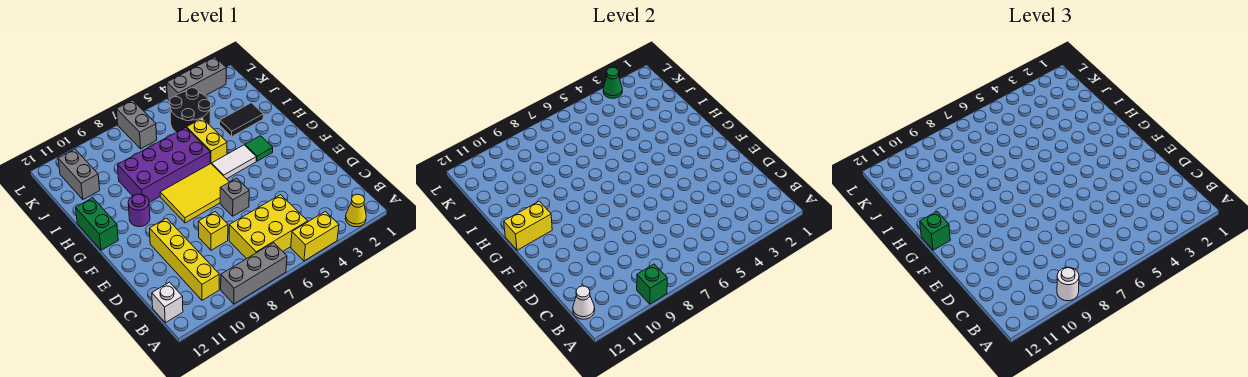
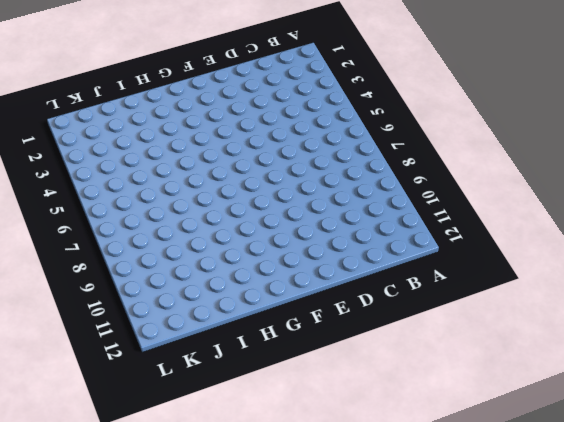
none -> yellow cone A2 level 1
none -> yellow brick A4:A5 level 1
none -> grey brick A7:A9 level 1

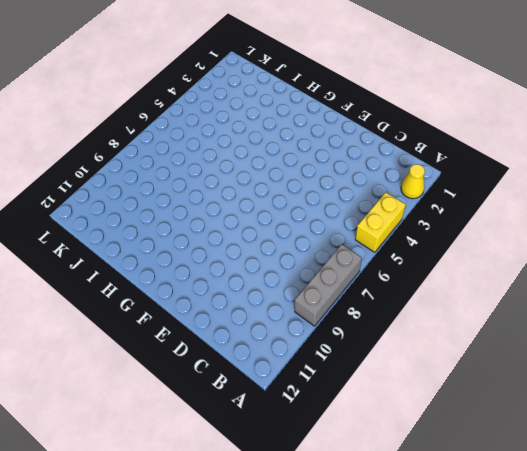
none -> yellow brick B5:C7 level 1
none -> yellow brick B10:E10 level 1
none -> white brick B12 level 1

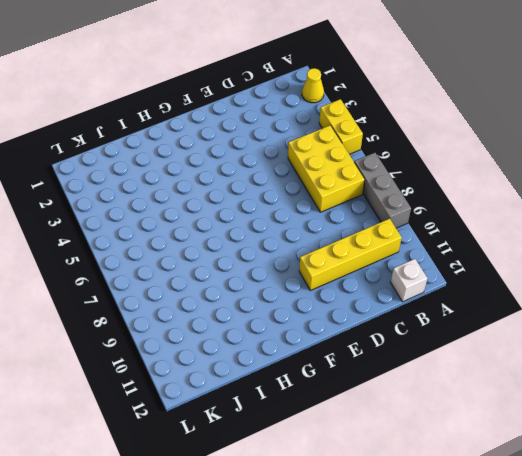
none -> yellow brick D8 level 1
none -> grey brick E6 level 1
none -> yellow tile F6:G8 level 1

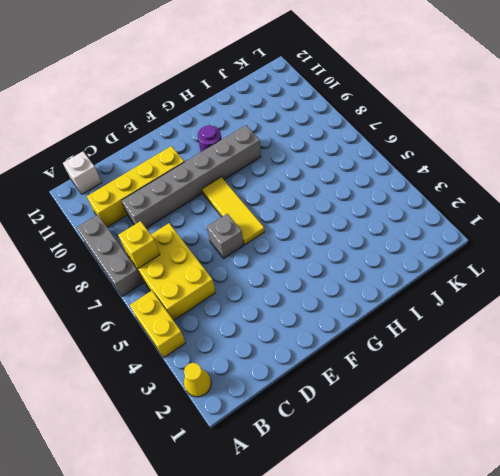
yellow brick B7 level 2 -> yellow brick D8 level 1
grey brick C9:H9 level 1 -> purple brick H6:I9 level 1
yellow tile F6:F8 level 1 -> yellow tile F6:G8 level 1
none -> green tile G3 level 1
none -> white tile G4:G5 level 1
none -> green brick G12:H12 level 1

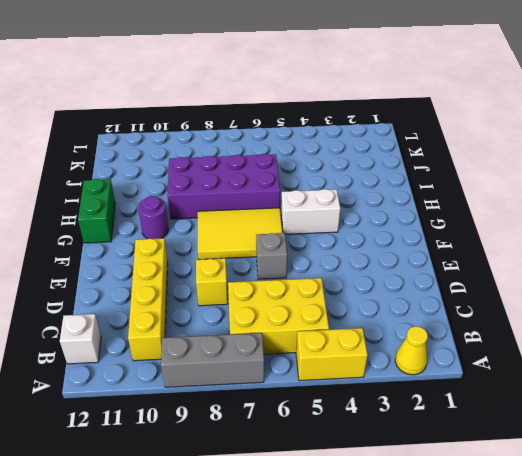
white brick G4:G5 level 1 -> white tile G4:G5 level 1
none -> green tile G3 level 1
none -> yellow brick H5:I5 level 1
none -> black tile I2:I3 level 1

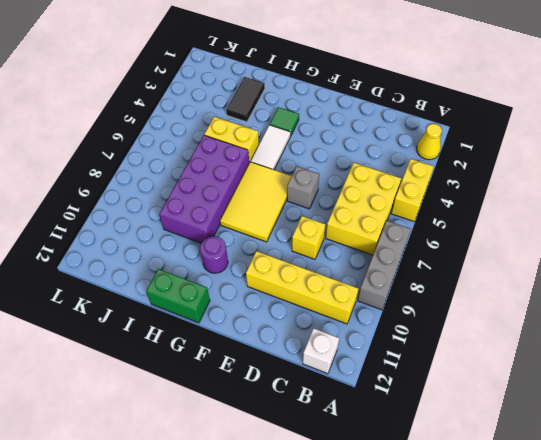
none -> black round brick J4:K5 level 1
none -> grey brick J11:K11 level 1
none -> grey brick K7:L7 level 1

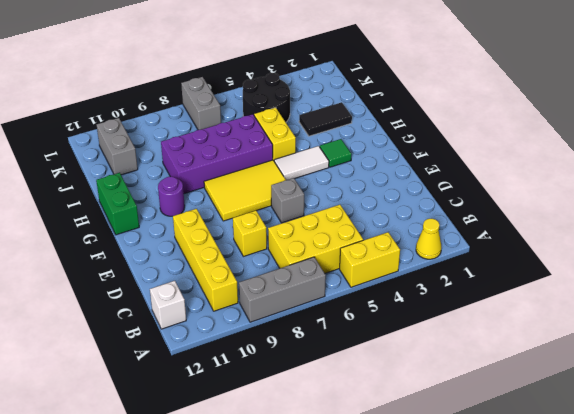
none -> grey brick L2:L4 level 1
none -> green brick A9 level 2
none -> white cone B12 level 2

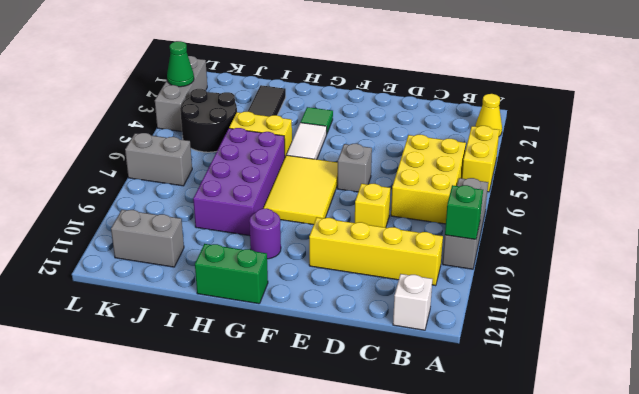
none -> white cone B12 level 2
none -> yellow brick G11:G12 level 2
none -> white round brick A9 level 3

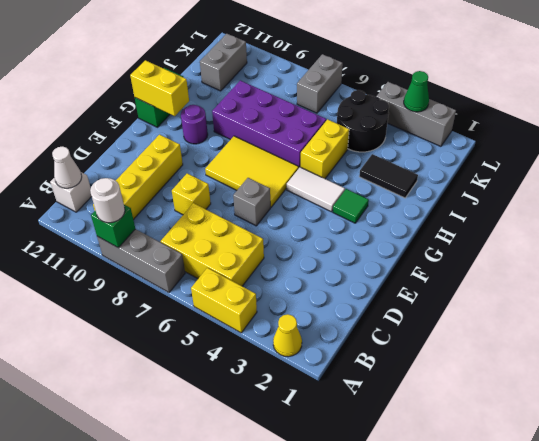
none -> green brick G12 level 3

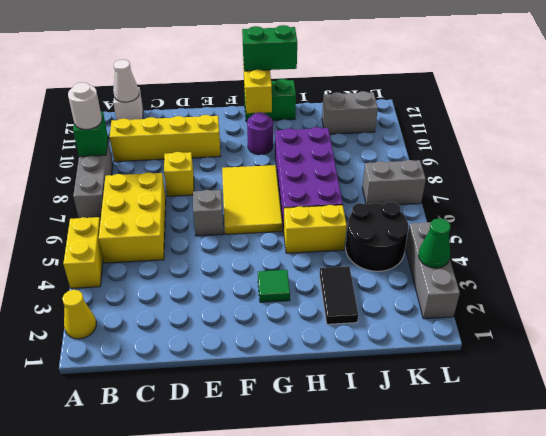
green brick G12:H12 level 3 -> green brick G12 level 3
none -> white tile G4:G5 level 1

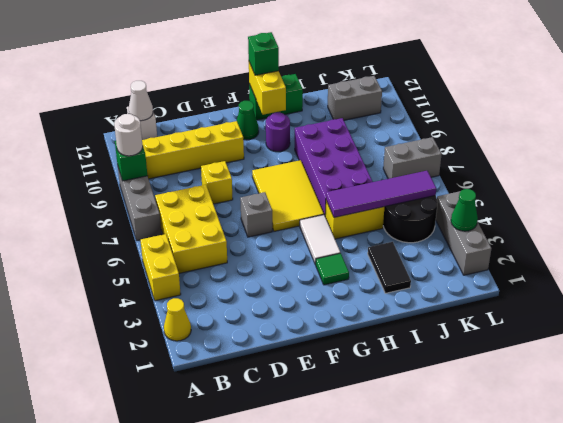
green cone F11 level 1 -> none
purple tile H5:K5 level 2 -> none

